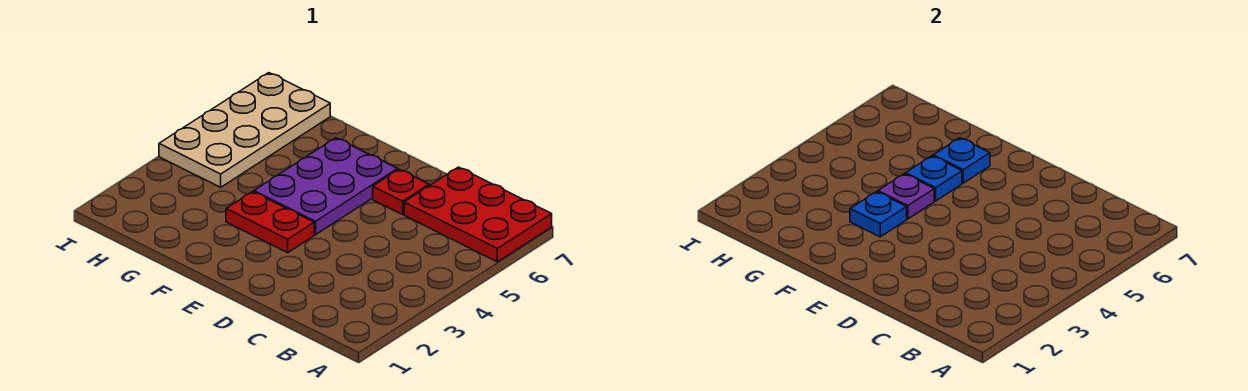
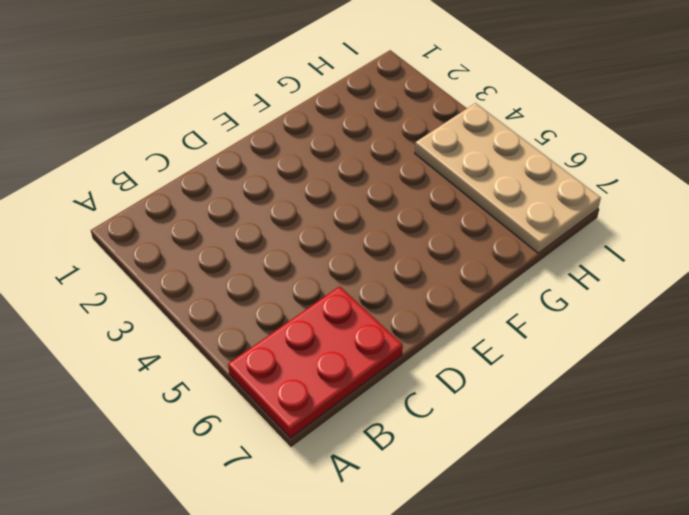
none -> red plate D6 level 1
none -> red plate E3:F3 level 1

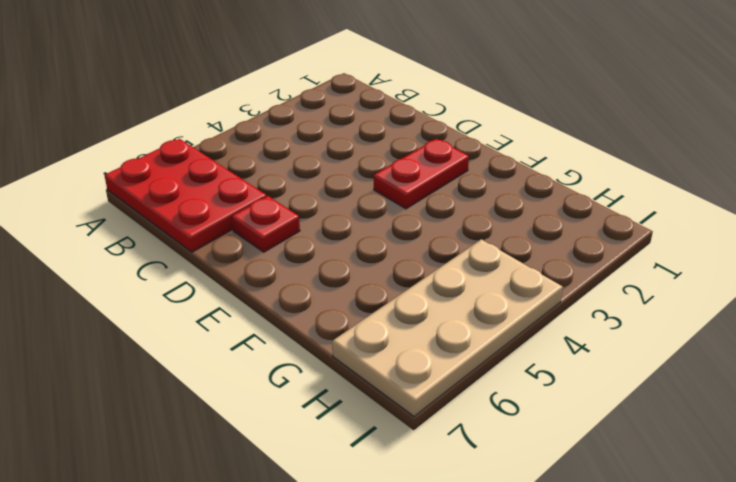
red plate E2:E3 level 1 -> red plate E3:F3 level 1
none -> purple plate E4:F6 level 1
none -> blue plate F3 level 2

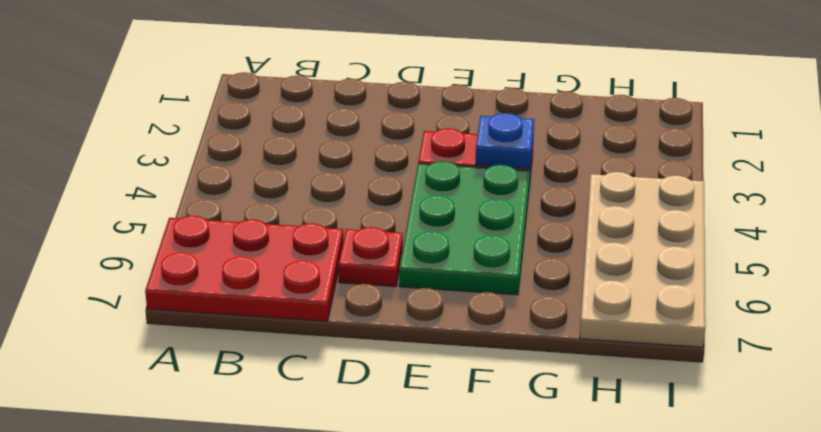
green plate E4:F6 level 1 -> purple plate E4:F6 level 1
none -> purple plate F4 level 2
none -> blue plate F5 level 2

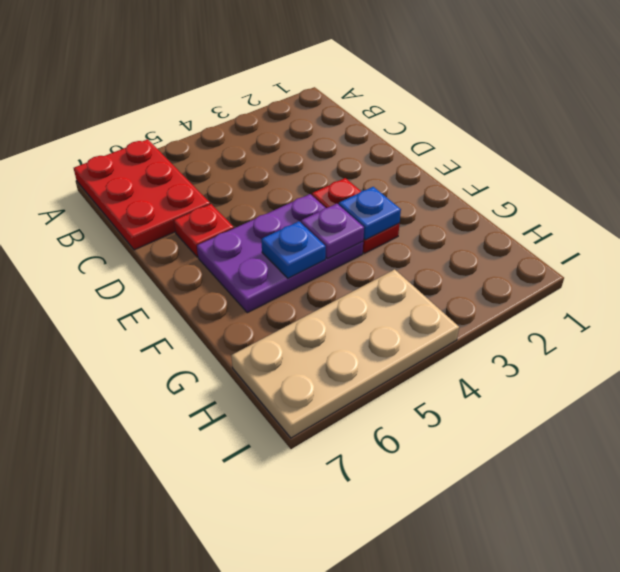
none -> blue plate F6 level 2

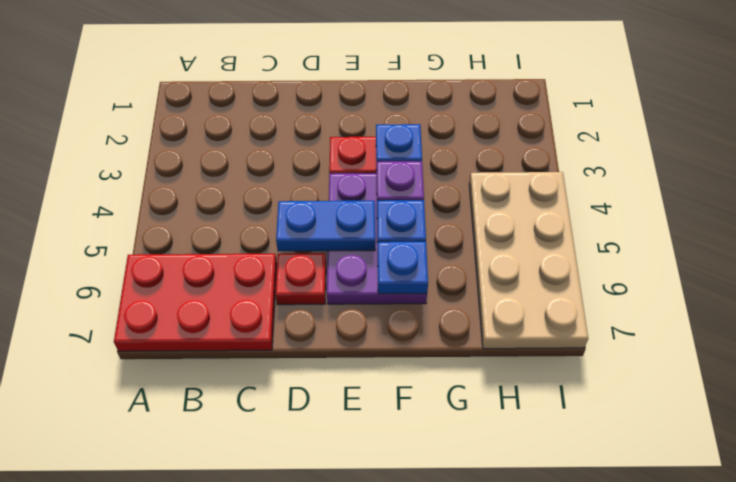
blue plate D5:E5 level 2 -> none

